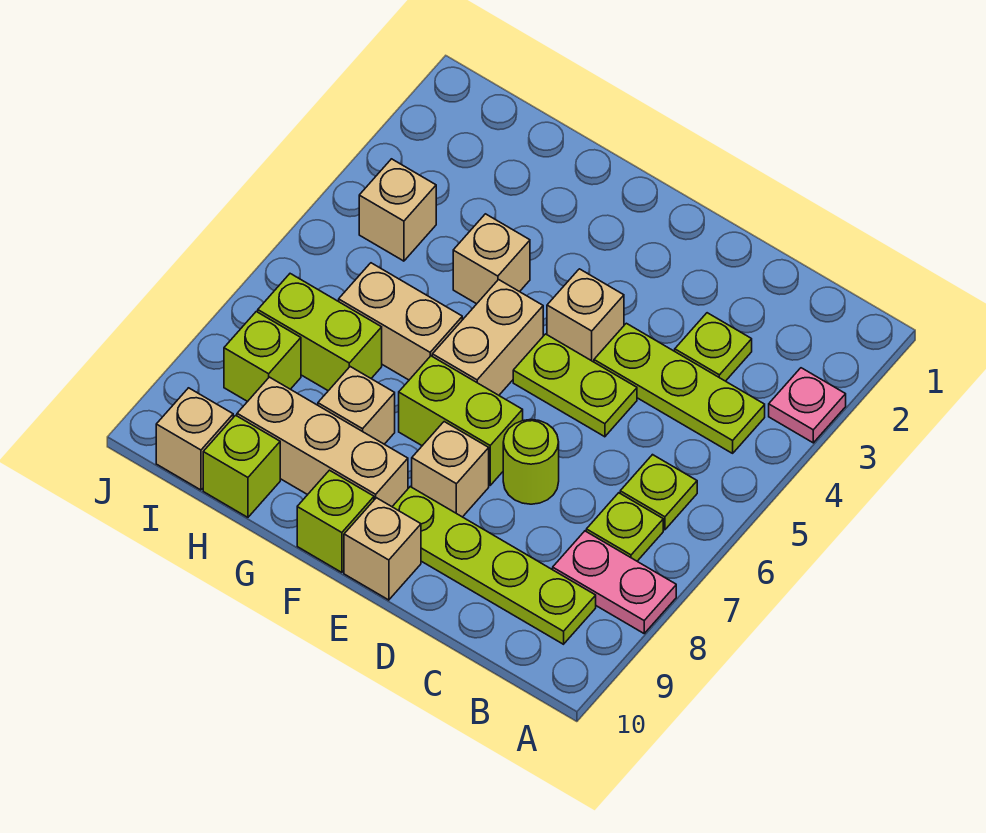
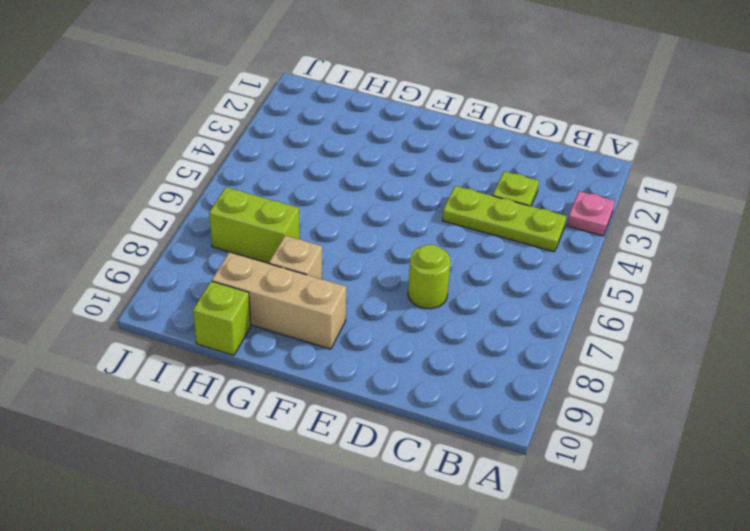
none -> pink plate A8:B8 level 1
none -> lime plate B6 level 1
none -> lime plate B7 level 1

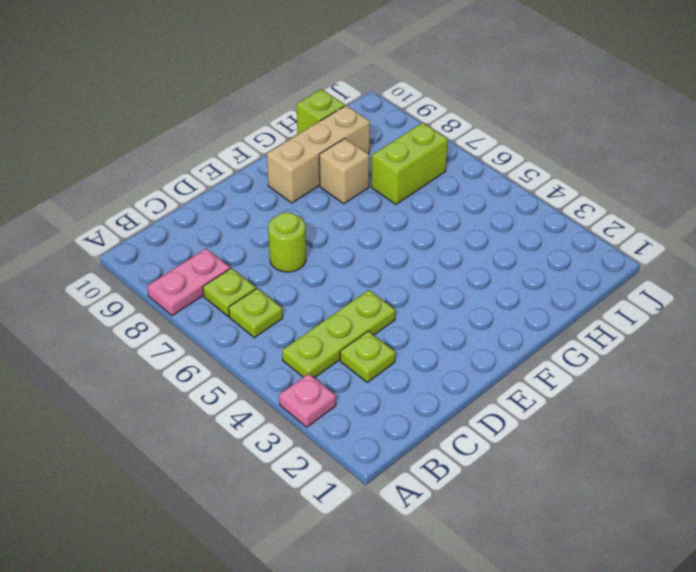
none -> lime plate B9:E9 level 1
none -> lime plate D5:E5 level 1
none -> tan brick E4 level 1

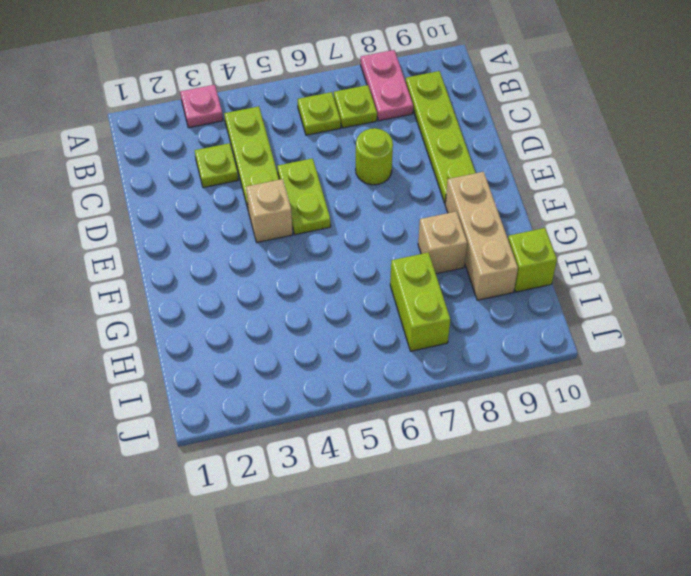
none -> lime brick E7:F7 level 1
none -> tan brick E8 level 1
none -> tan brick E10 level 1

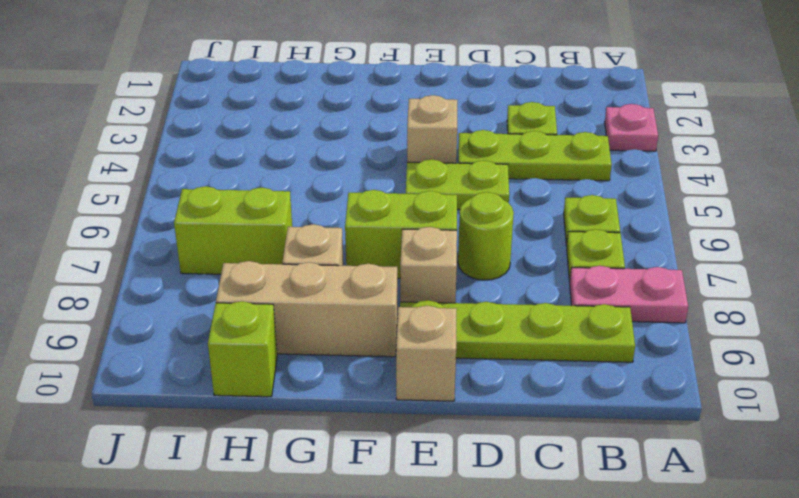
none -> tan brick F5:F6 level 1
none -> lime brick F10 level 1
none -> tan brick G4 level 1

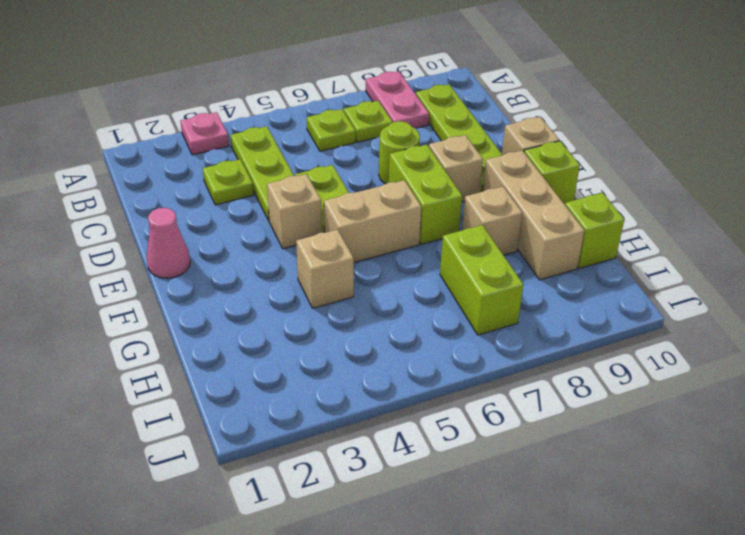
pink cone E1 level 1 -> none
none -> tan brick G6:H6 level 1
none -> tan brick I4 level 1
none -> lime brick I8 level 1

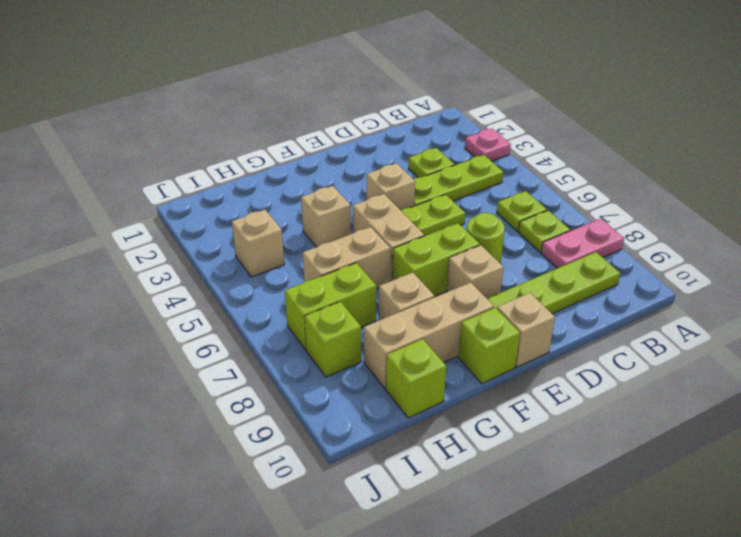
none -> tan brick I10 level 1

